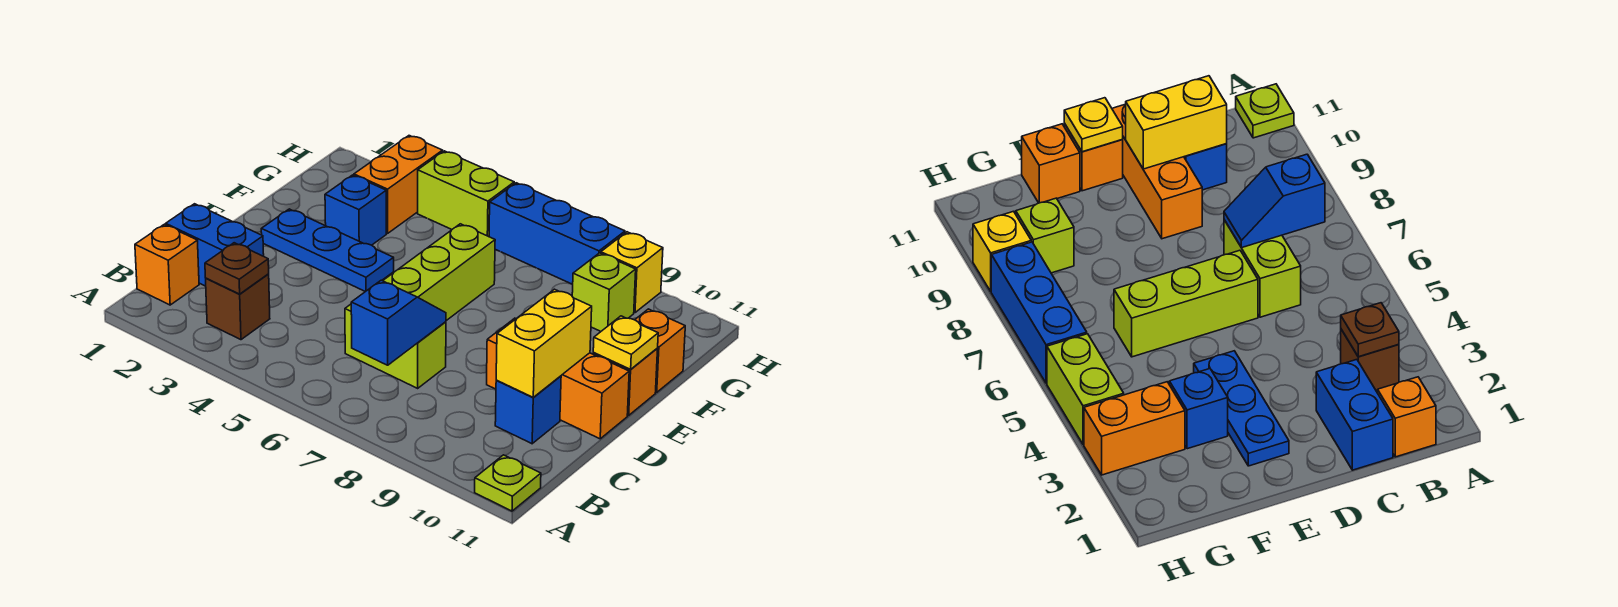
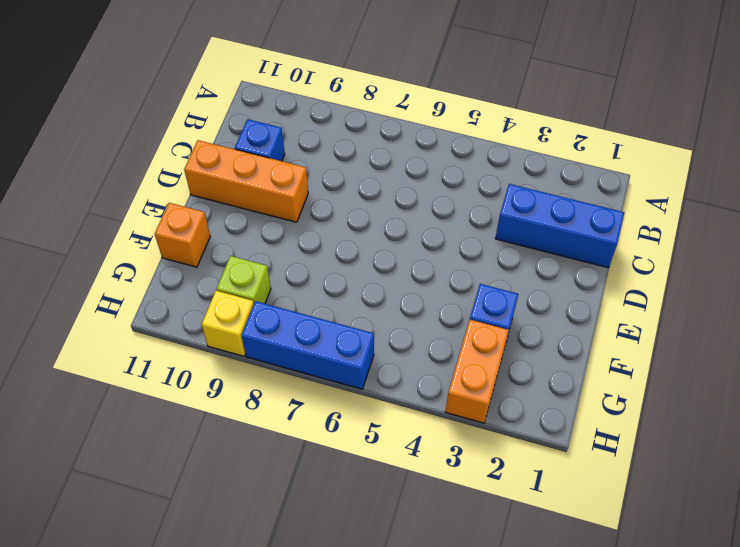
blue brick C1:C3 level 1 -> blue brick C1:C2 level 1
none -> lime plate A11 level 1
none -> orange brick B1 level 1
none -> brown brick B3 level 1

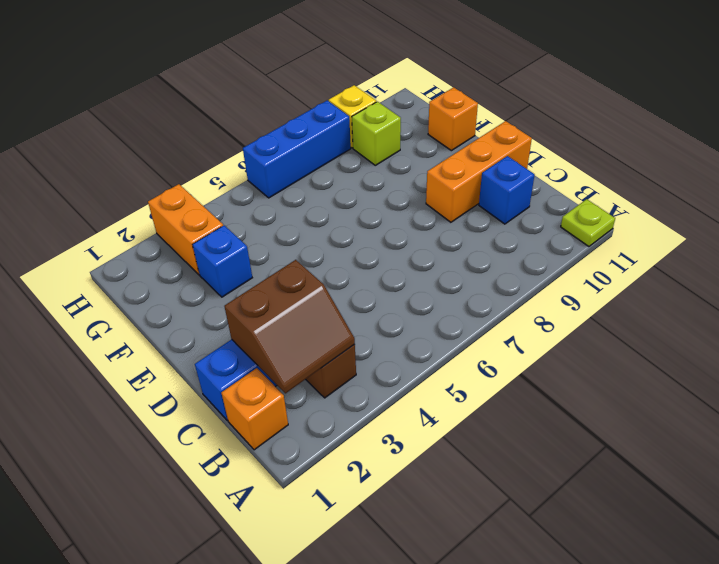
brown slope B2:C3 level 2 top C -> brown plate B3 level 2
none -> lime brick C6:C7 level 1
none -> lime brick D6:F6 level 1
none -> blue plate E2:E4 level 1

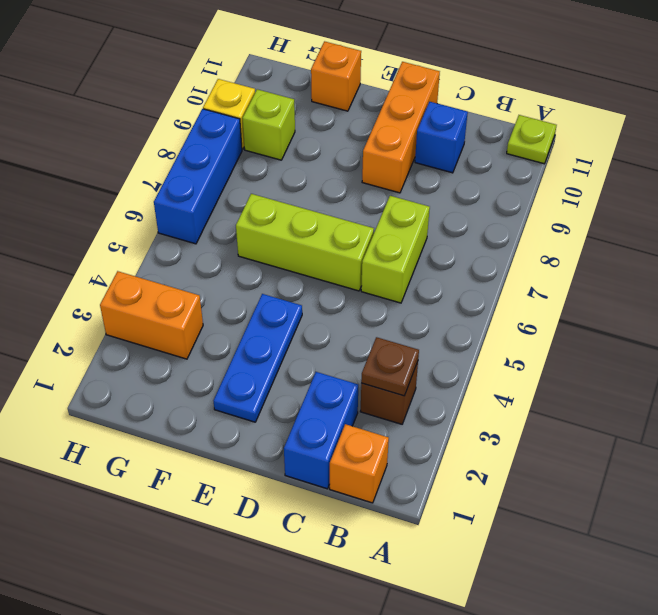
none -> orange brick E11 level 1
none -> blue brick F3 level 1
none -> lime brick H4:H5 level 1

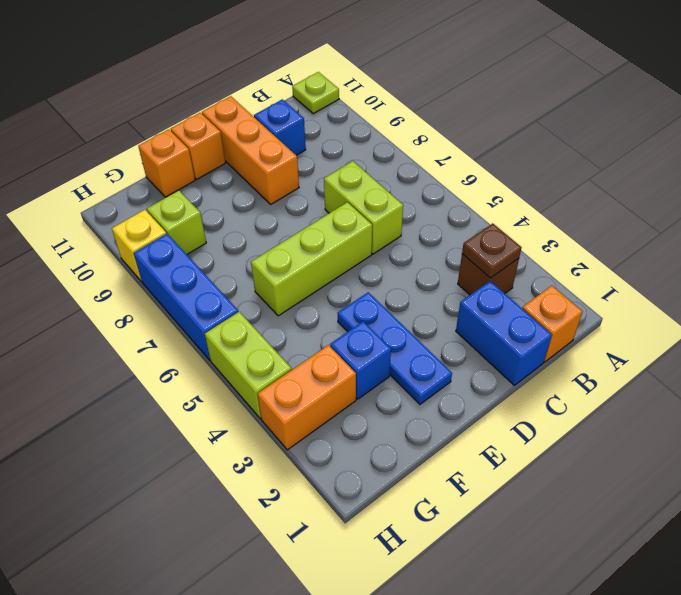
none -> blue slope B7:C7 level 2 top B
none -> yellow brick C10:D10 level 2
none -> yellow plate E11 level 2

